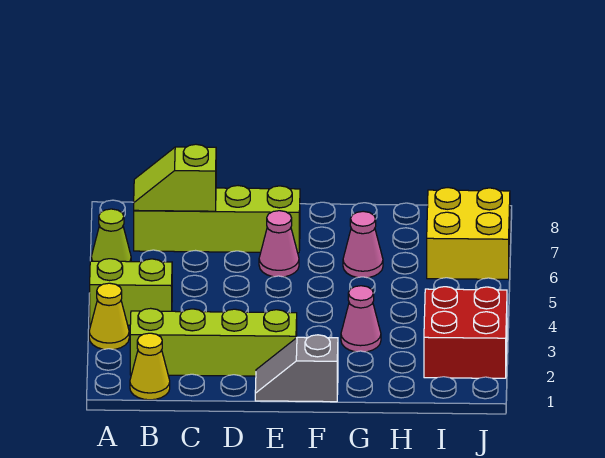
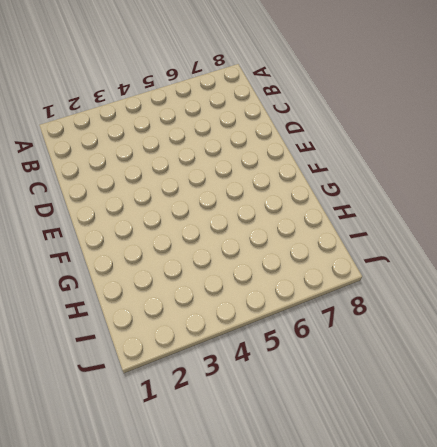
none -> yellow cone A3 level 1
none -> lime brick A4:B4 level 1
none -> lime cone A6 level 1

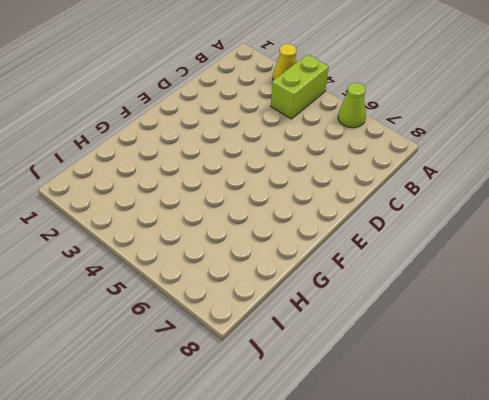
none -> yellow cone B1 level 1
none -> lime brick B2:E2 level 1
none -> lime brick B7:E7 level 1

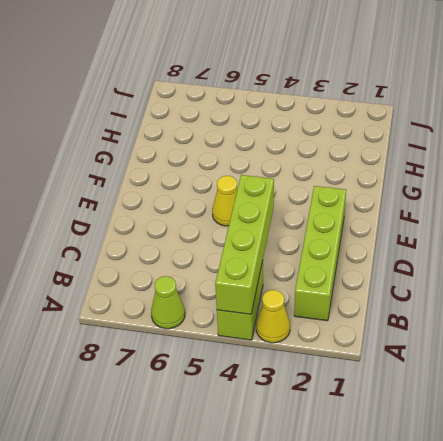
lime brick A4:D4 level 2 -> lime brick B7:E7 level 1
yellow cone E5 level 1 -> yellow cone B1 level 1
none -> grey slope E1:F1 level 1 top F
none -> pink cone E6 level 1
none -> pink cone G3 level 1

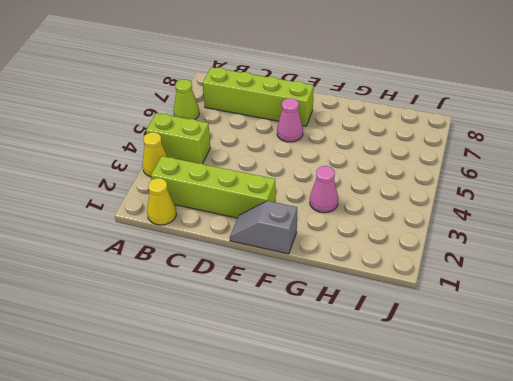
none -> pink cone G6 level 1
none -> red brick I2:J3 level 1
none -> yellow brick I6:J7 level 1

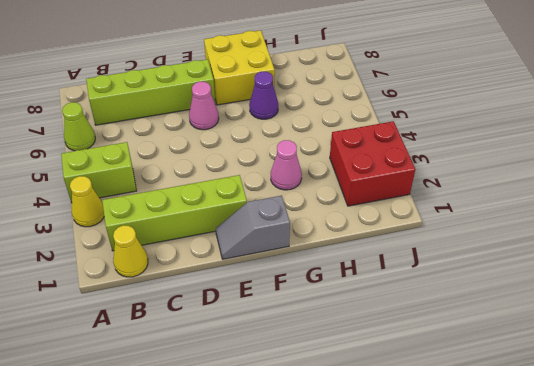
yellow brick F7:G8 level 1 -> yellow brick I6:J7 level 1
purple cone G6 level 1 -> pink cone G6 level 1
none -> lime slope B7:C7 level 2 top C

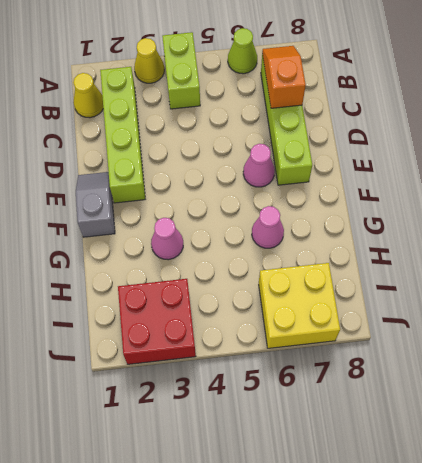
orange slope B7:C7 level 2 top C -> lime slope B7:C7 level 2 top C

